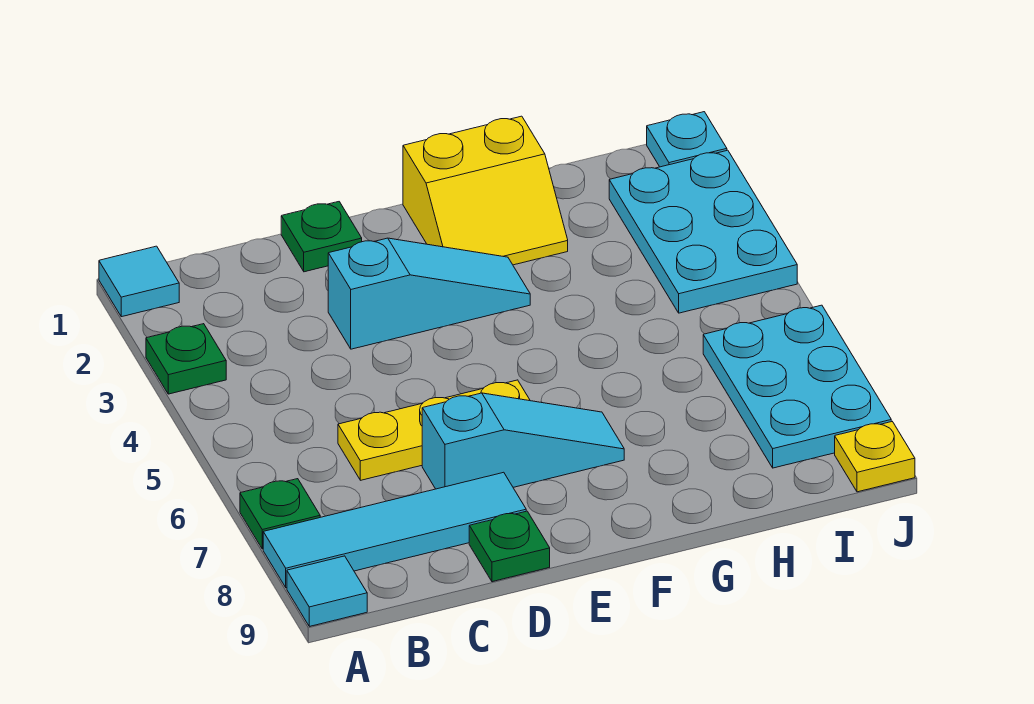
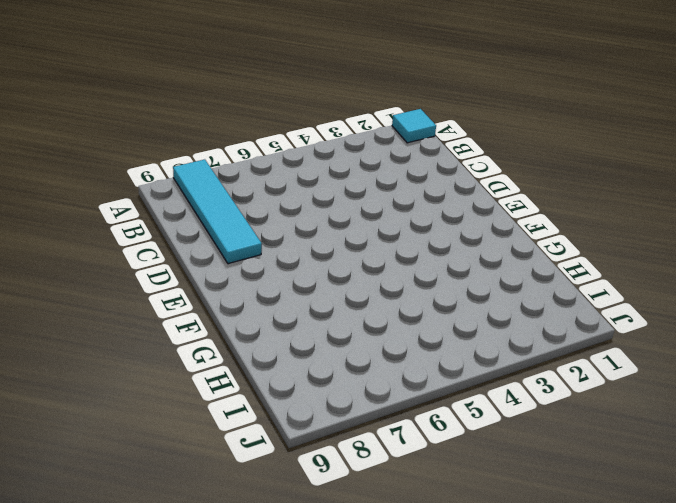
none -> green plate A3 level 1
none -> green plate A7 level 1
none -> cyan tile A9 level 1

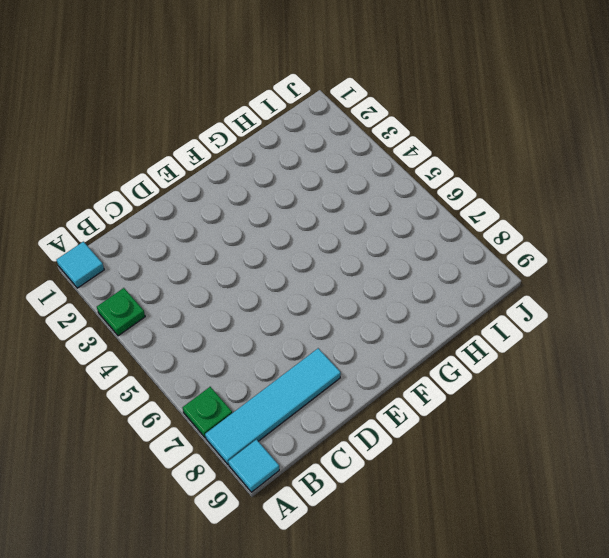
none -> yellow plate C6:E6 level 1
none -> green plate D1 level 1
none -> cyan slope D3:F3 level 1 top D

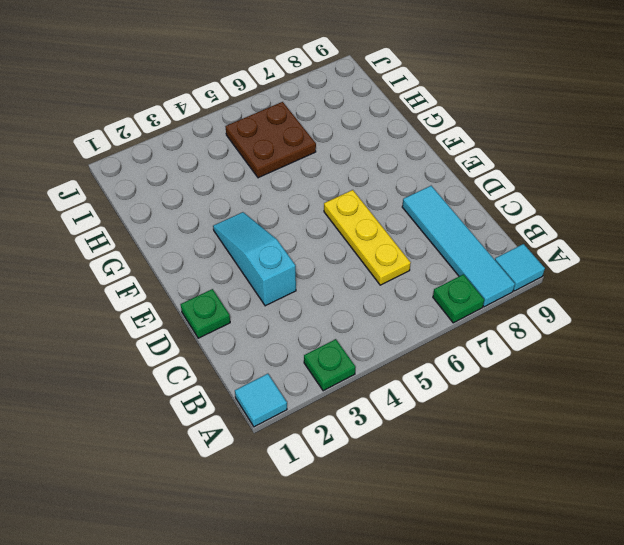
brown plate H5:I6 level 1 -> cyan plate I6:J8 level 1
none -> cyan slope D7:F7 level 1 top D
none -> green plate D9 level 1
none -> yellow slope F1:G2 level 1 top 1

